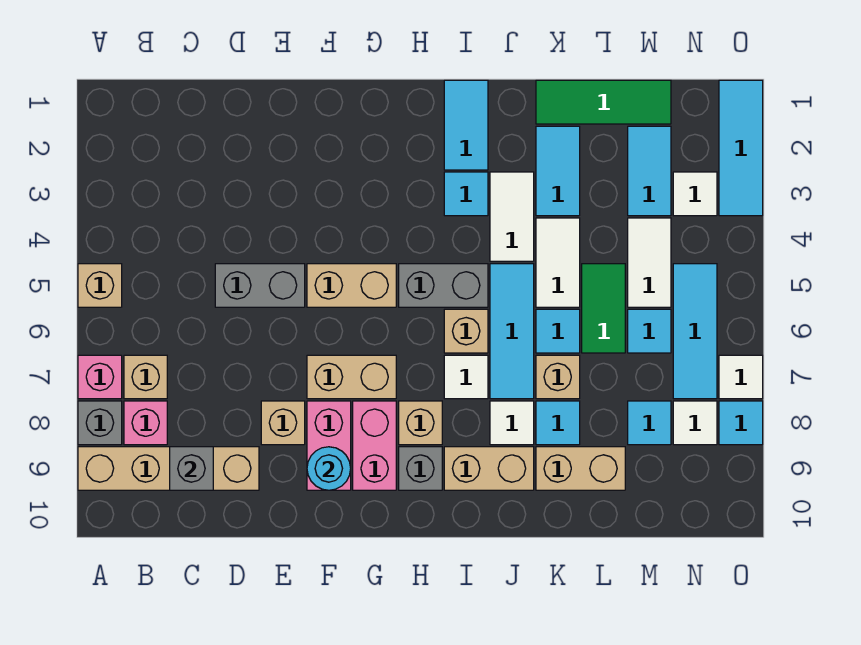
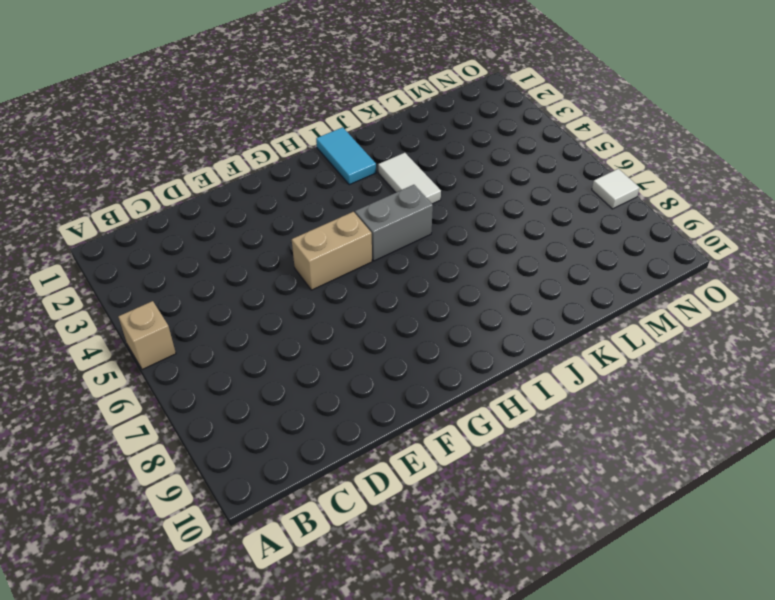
none -> pink brick A7 level 1
none -> grey brick A8 level 1
none -> tan brick A9:D9 level 1
none -> tan brick B7 level 1

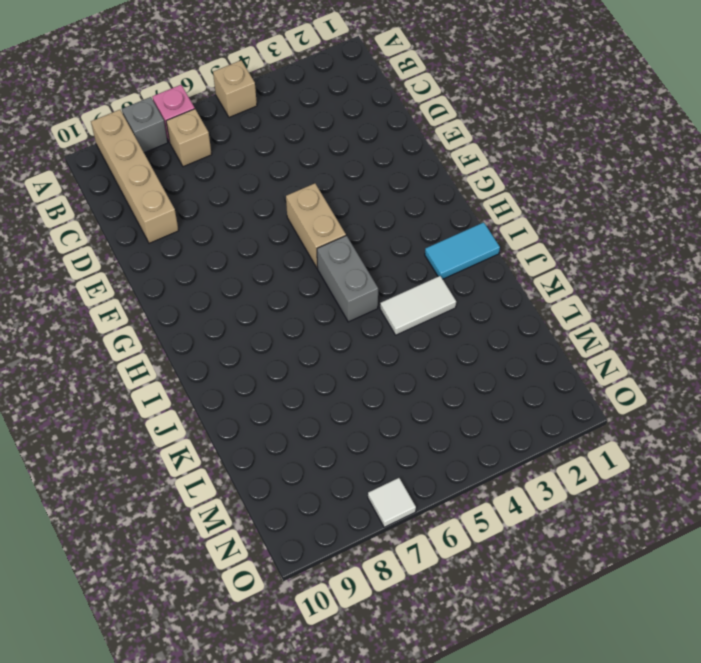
none -> pink brick B8 level 1
none -> grey brick D5:E5 level 1
none -> tan brick E8 level 1
none -> tan brick F7:G7 level 1

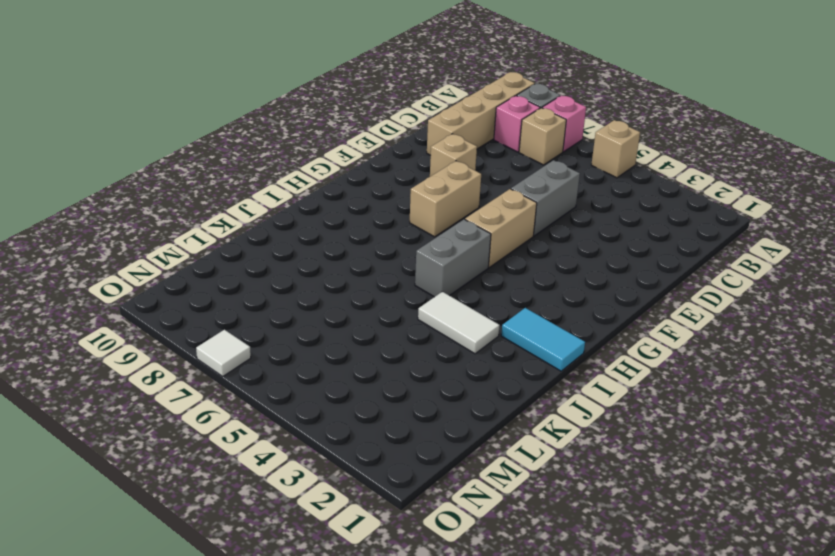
none -> pink brick F8:F9 level 1
none -> pink brick G8:G9 level 1
none -> tan brick H8 level 1
none -> grey brick H9 level 1

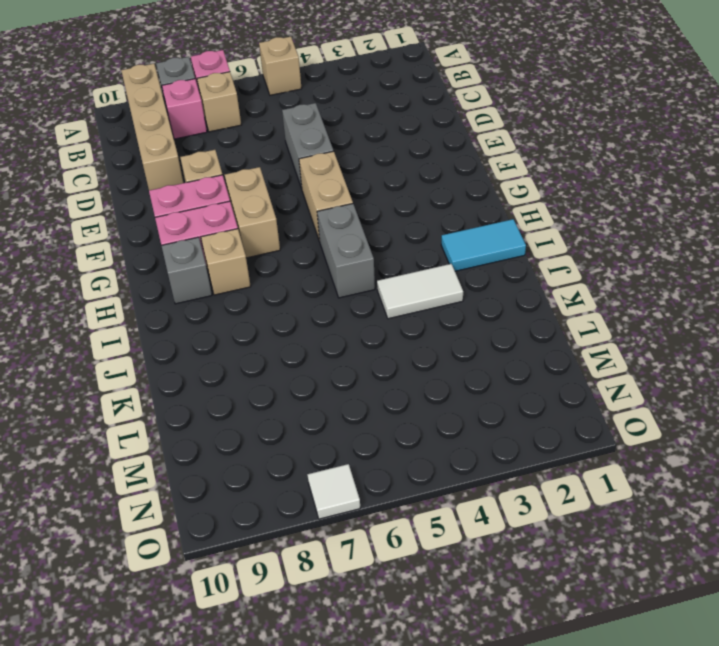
none -> cyan tile I3 level 1
none -> tan brick I6 level 1
none -> white tile I7 level 1
none -> tan brick I9:J9 level 1

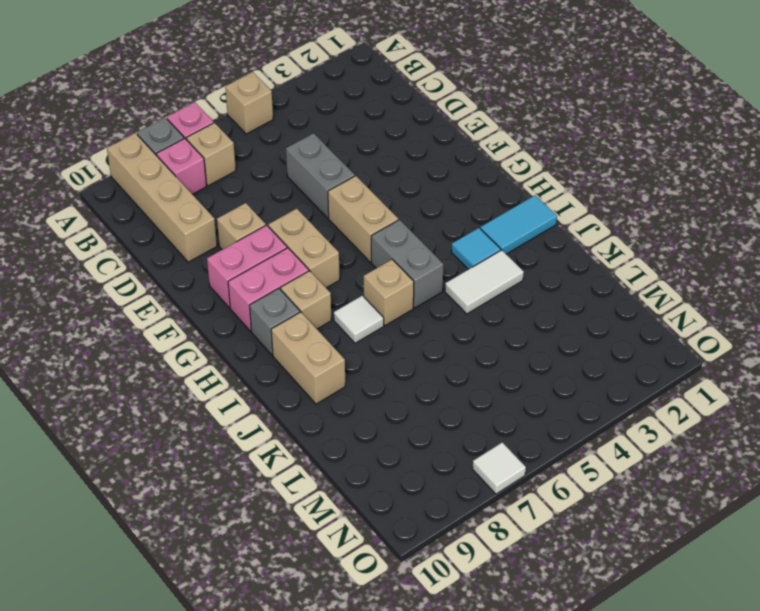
none -> cyan tile J5:J7 level 1
none -> white tile J8 level 1
none -> green tile K1:M1 level 1
none -> cyan tile K2:K3 level 1

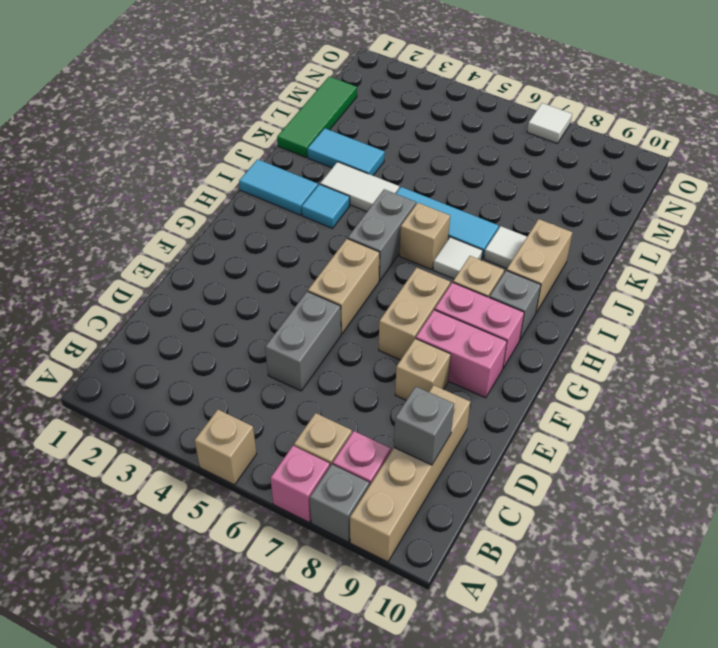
none -> white tile K4:K5 level 1
none -> cyan tile K6 level 1
none -> tan brick K7 level 1
none -> cyan tile K8 level 1

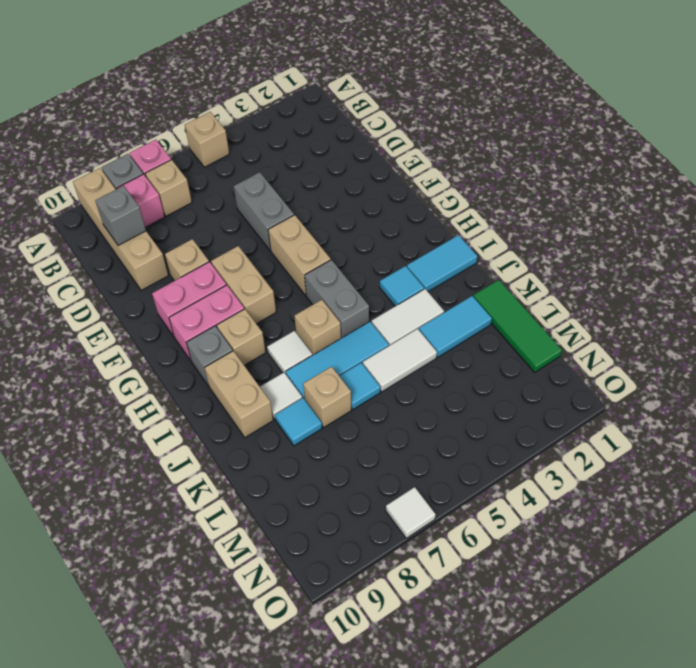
none -> tan brick K9:L9 level 1
none -> green tile L5:L6 level 1
none -> cyan tile M2:M3 level 1
none -> white tile M4:M5 level 1

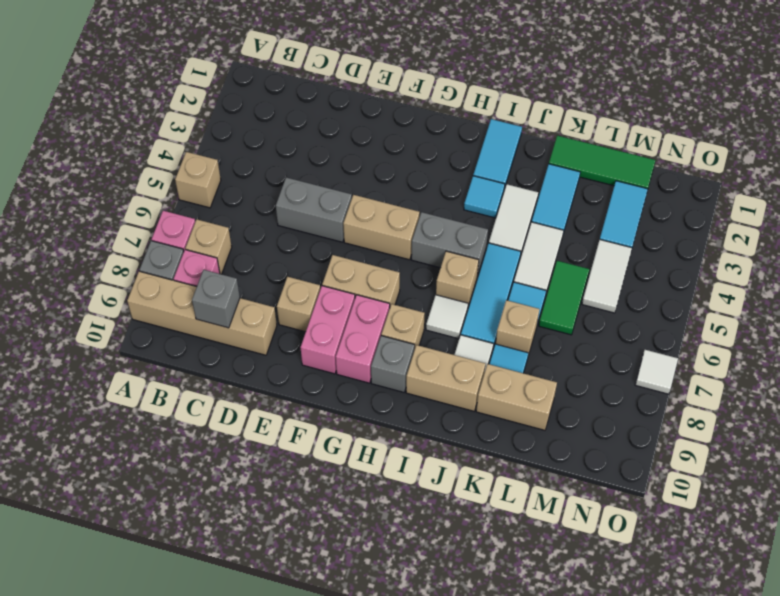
none -> cyan tile M6 level 1
none -> cyan tile M8 level 1
none -> white tile N3 level 1
none -> cyan tile N5:N7 level 1

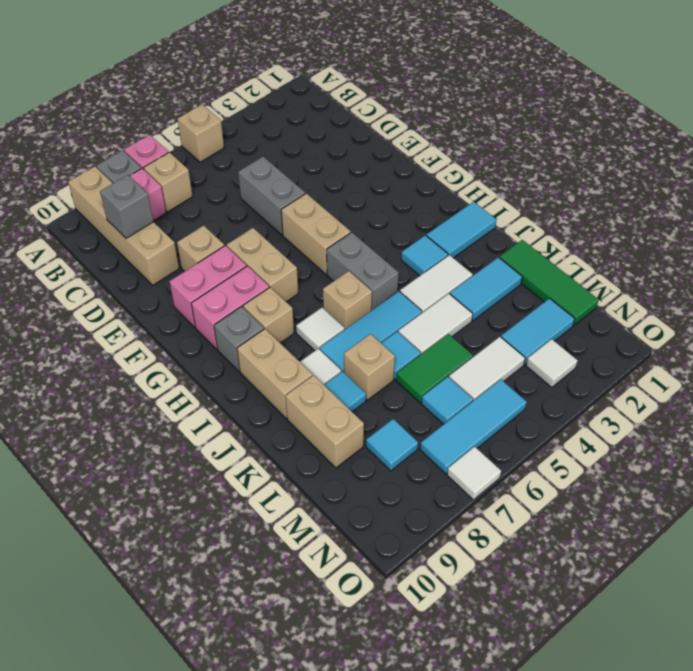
none -> white tile N8 level 1
none -> cyan tile O1:O3 level 1
none -> cyan tile O8 level 1
none -> cyan round brick F9 level 2

